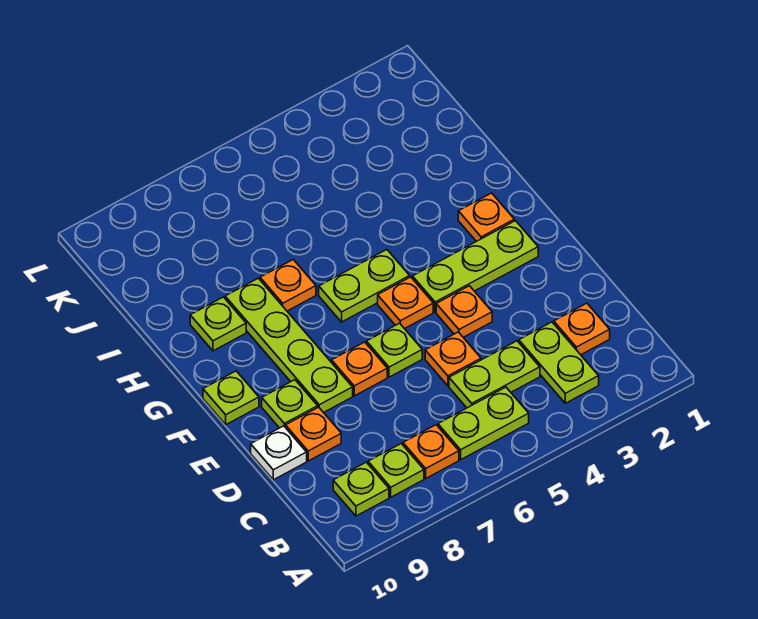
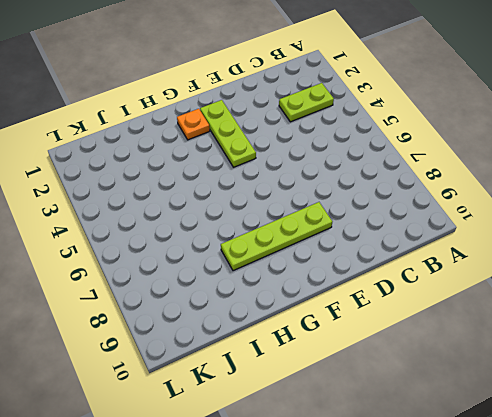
none -> lime plate B5:B6 level 1
none -> orange plate B7 level 1
none -> lime plate B8 level 1

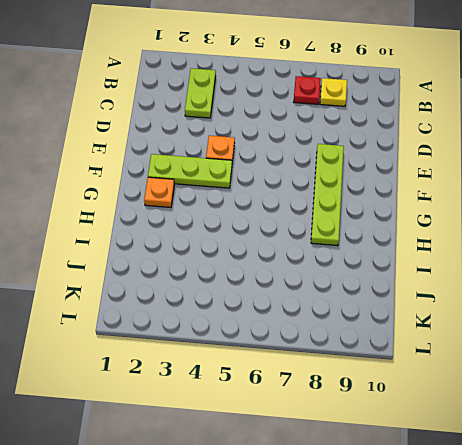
red plate B7 level 1 -> orange plate B7 level 1
yellow plate B8 level 1 -> lime plate B8 level 1
none -> lime plate B5:B6 level 1
none -> lime plate B9 level 1
none -> orange plate C2 level 1

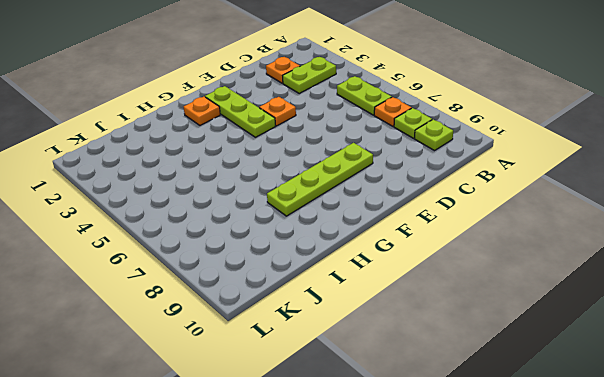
none -> lime plate C4:C5 level 1
none -> orange plate D5 level 1
none -> orange plate D9 level 1

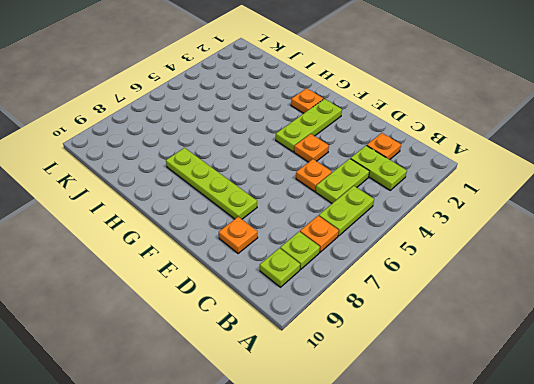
none -> white plate D10 level 1
none -> lime plate E6 level 1
none -> orange plate E7 level 1

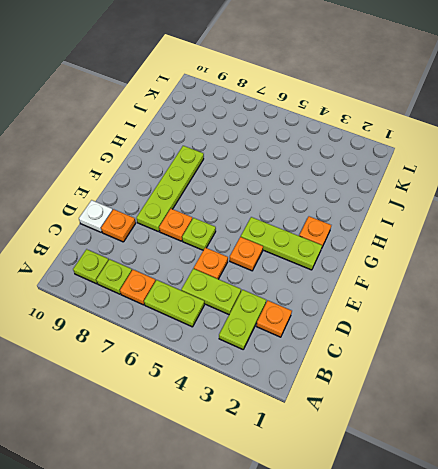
none -> lime plate E9 level 1
none -> orange plate F5 level 1
none -> lime plate F10 level 1

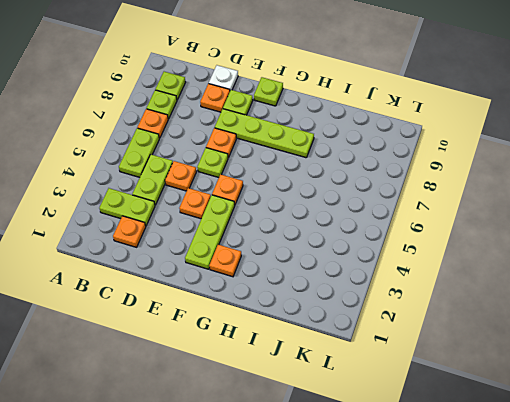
none -> lime plate G5:G6 level 1
none -> orange plate H7 level 1
none -> lime plate H9 level 1

